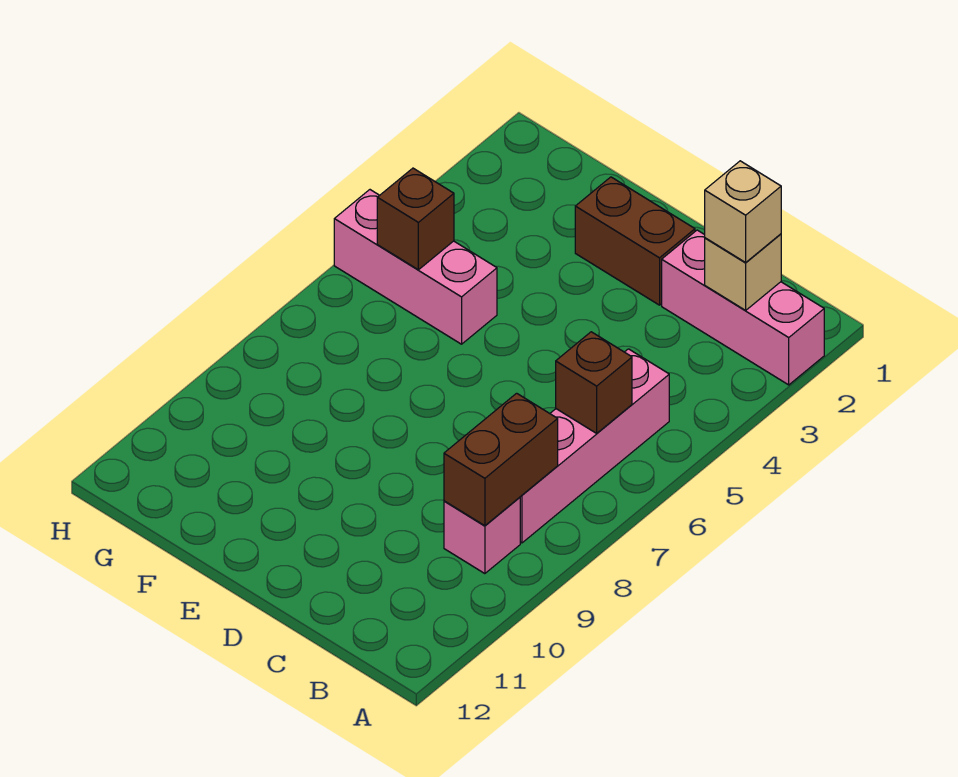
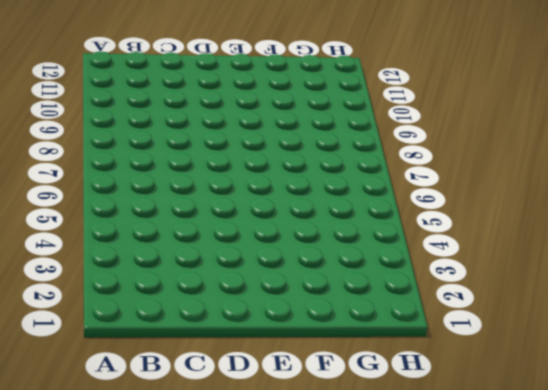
none -> pink brick A2:C2 level 1
none -> pink brick B5:B8 level 1

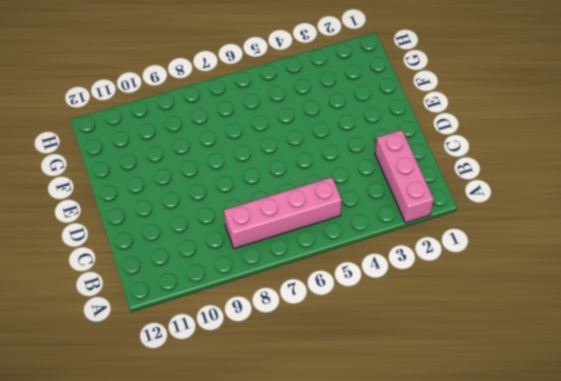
none -> pink brick B9 level 1
none -> brown brick D2:E2 level 1

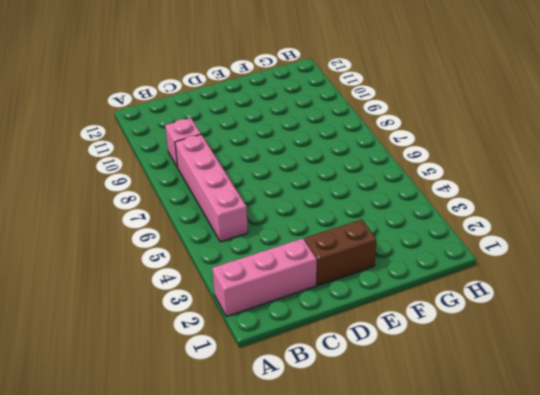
none -> pink brick F5:H5 level 1
none -> tan brick B2 level 2

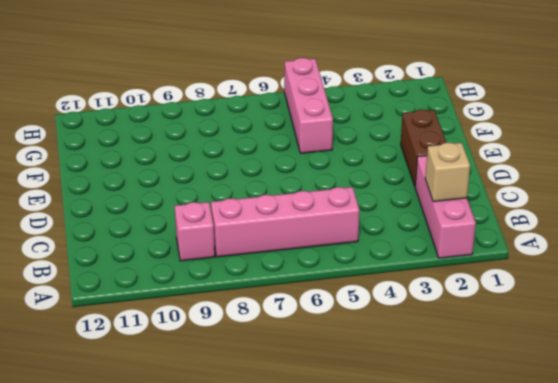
none -> brown brick B6 level 2
none -> brown brick B8:B9 level 2

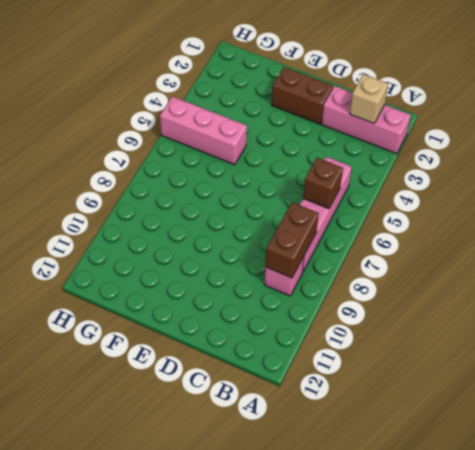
none -> brown brick G5 level 2
none -> tan brick B2 level 3

